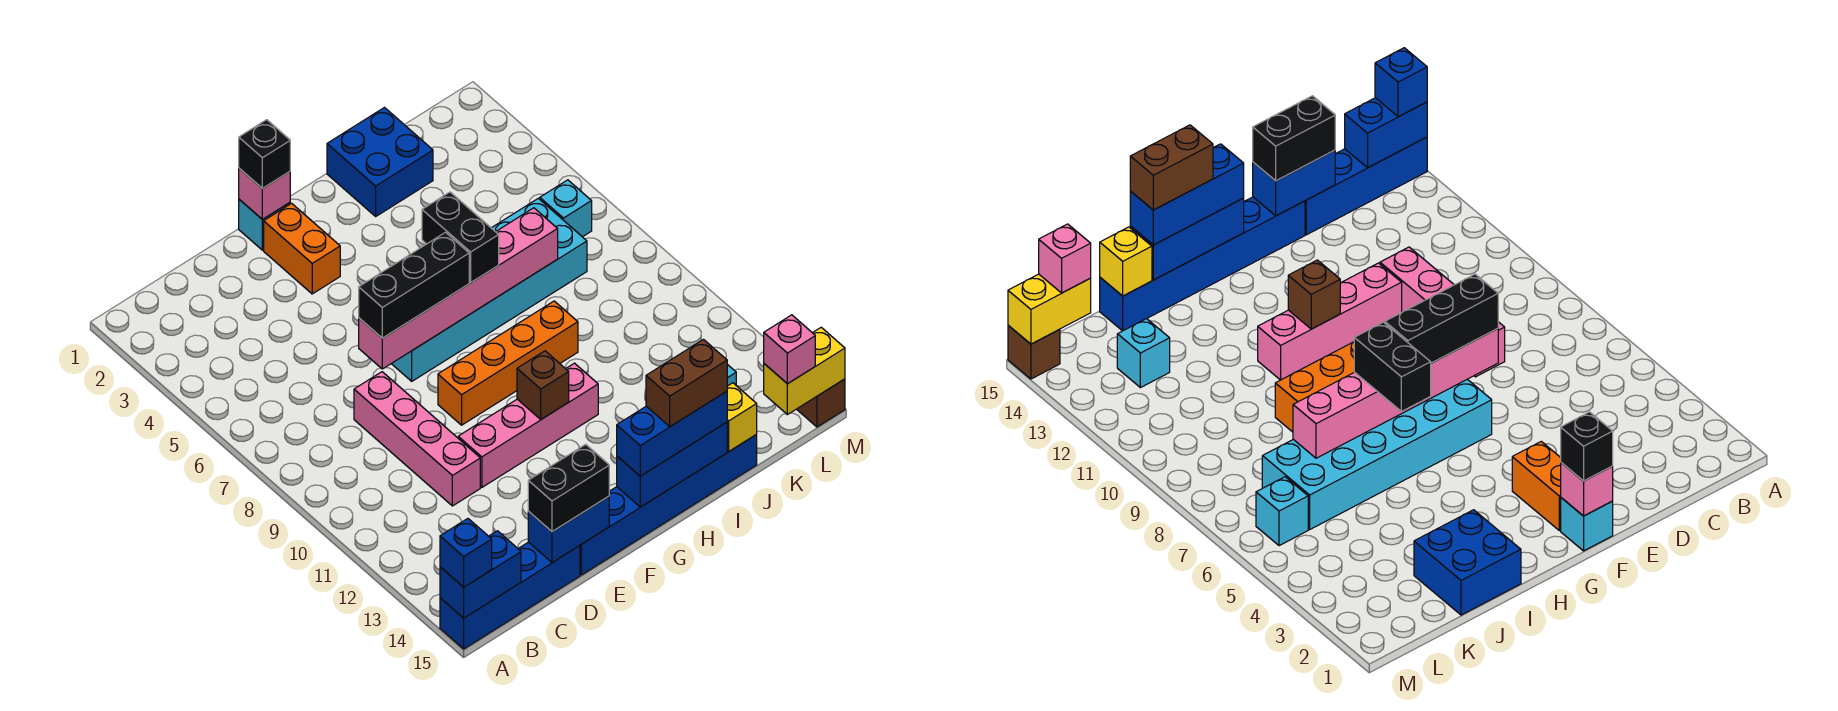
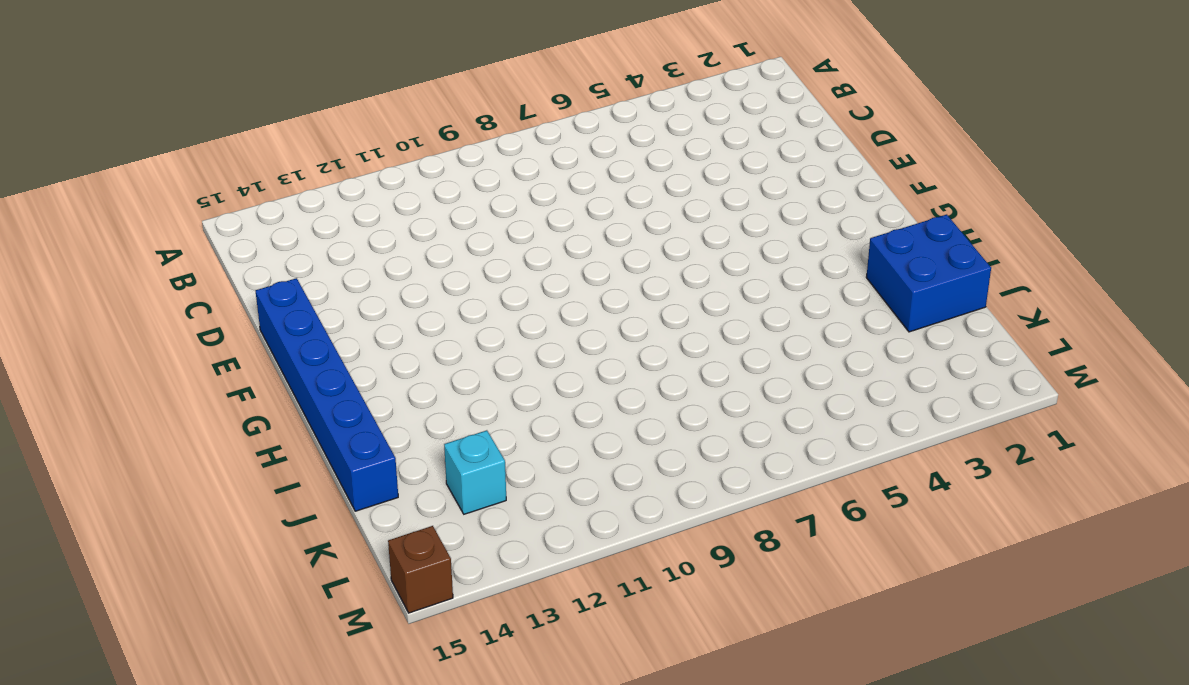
none -> blue brick A15:D15 level 1
none -> pink brick D8:D11 level 1
none -> pink brick E11:H11 level 1

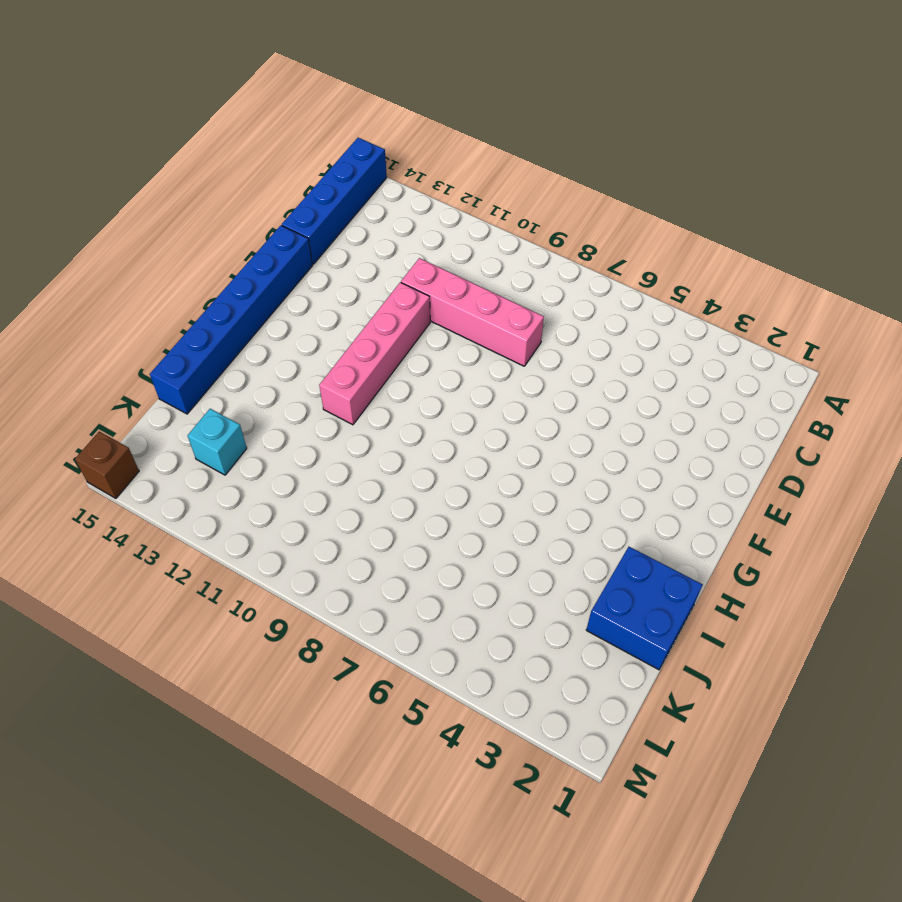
none -> cyan brick F1 level 1
none -> orange brick F2:F3 level 1
none -> cyan brick F6:K7 level 1

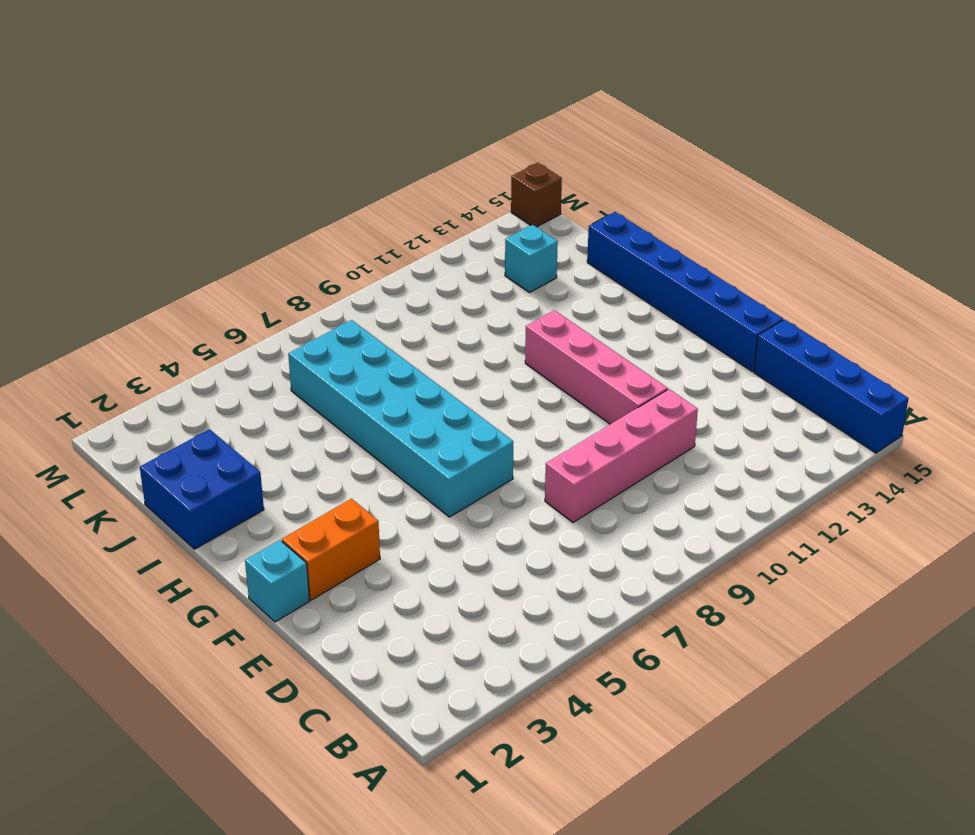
none -> orange brick F9:I9 level 1
none -> cyan brick L6 level 1
none -> blue brick A15:B15 level 2

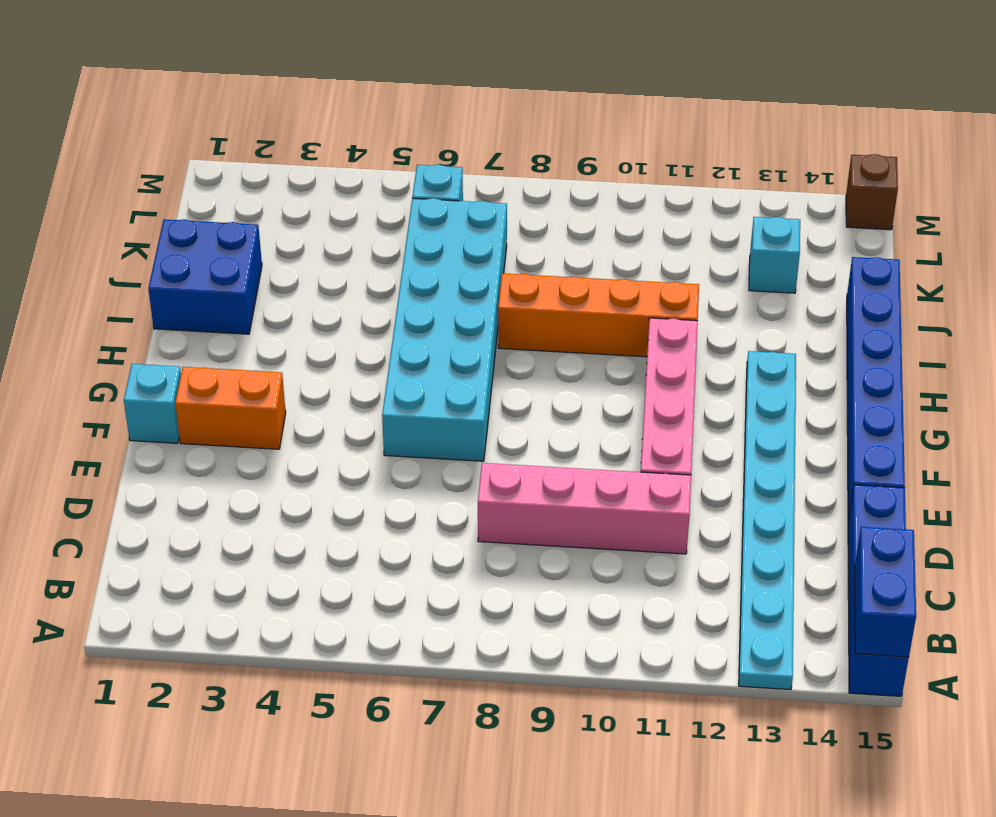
cyan plate A13:H13 level 1 -> none
orange brick I8:I11 level 1 -> orange brick F9:I9 level 1
none -> blue brick D15:E15 level 2
none -> pink brick E7:J7 level 2
none -> pink brick F1 level 2

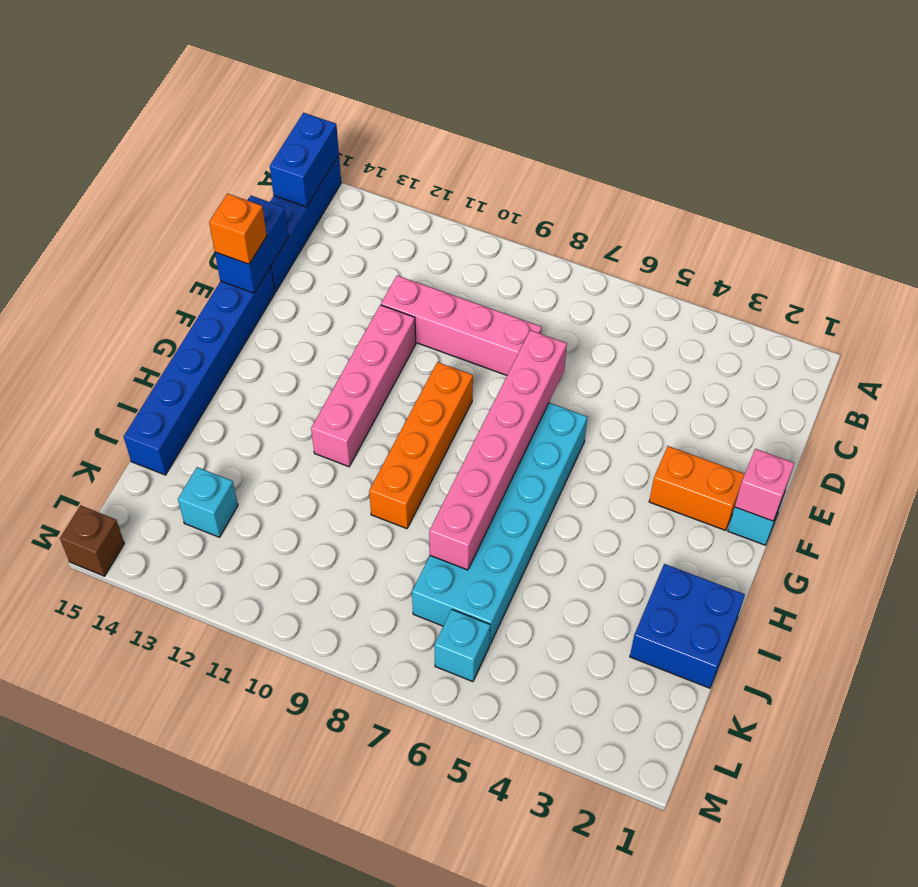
orange brick E15 level 3 -> black brick D15:E15 level 3
none -> brown brick G11 level 2
none -> blue brick G15:I15 level 2
none -> yellow brick J15 level 2

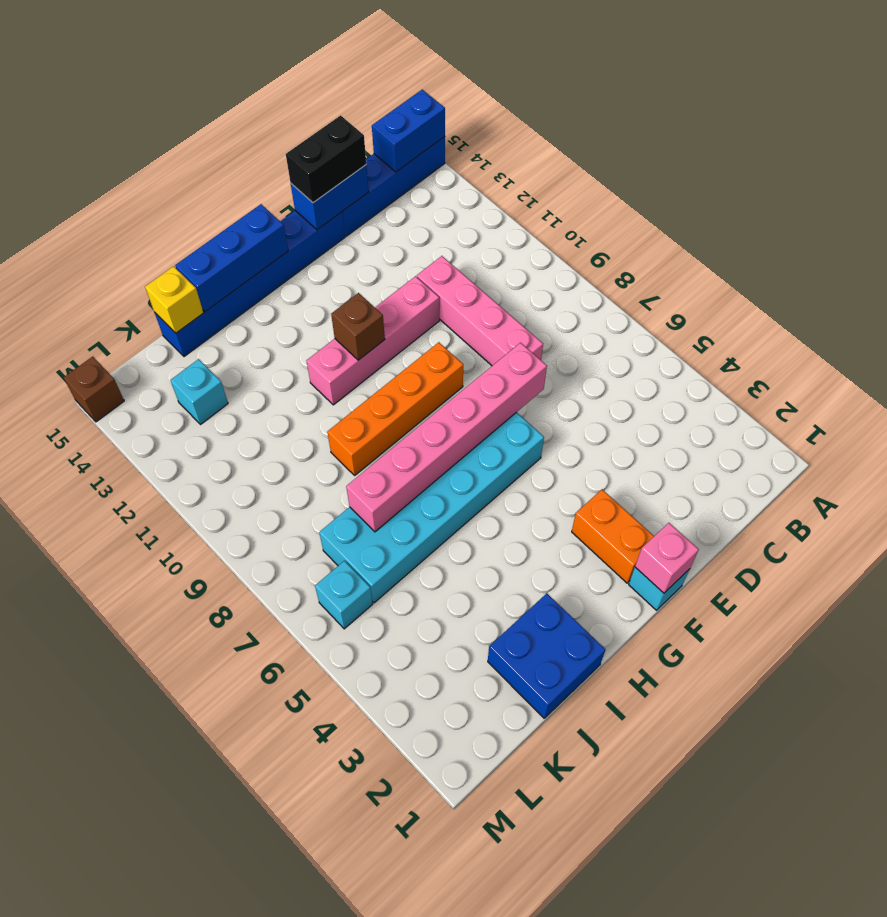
none -> yellow brick L15:M15 level 2
none -> blue brick A15 level 3
none -> black brick E7:G7 level 3

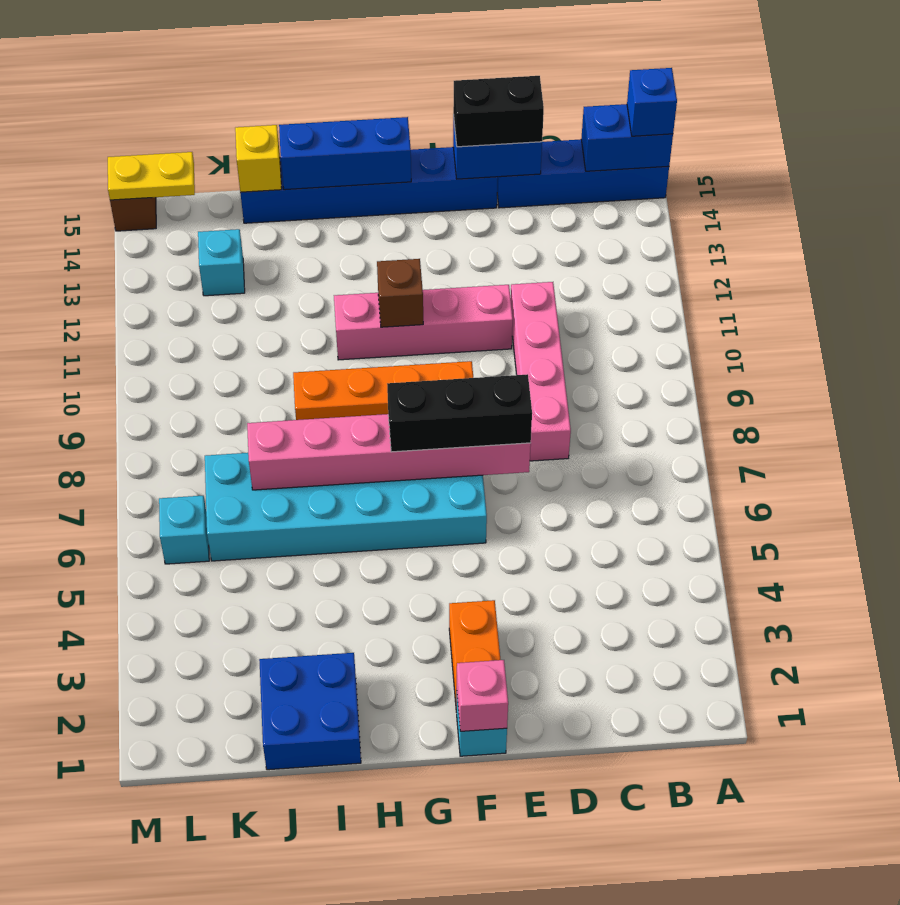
yellow plate L15:M15 level 2 -> yellow brick L15:M15 level 2
none -> black brick F1 level 3
none -> blue brick G15:I15 level 3
none -> black brick H6:H7 level 3

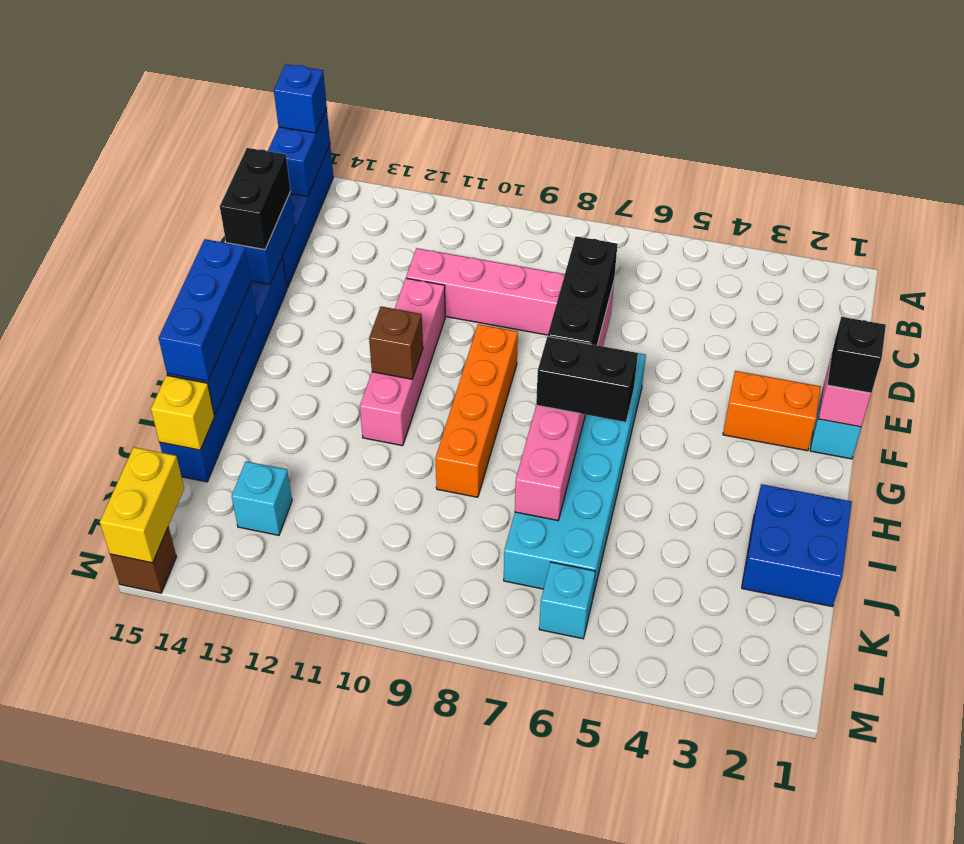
none -> pink brick L15 level 3
none -> brown brick H15:I15 level 4

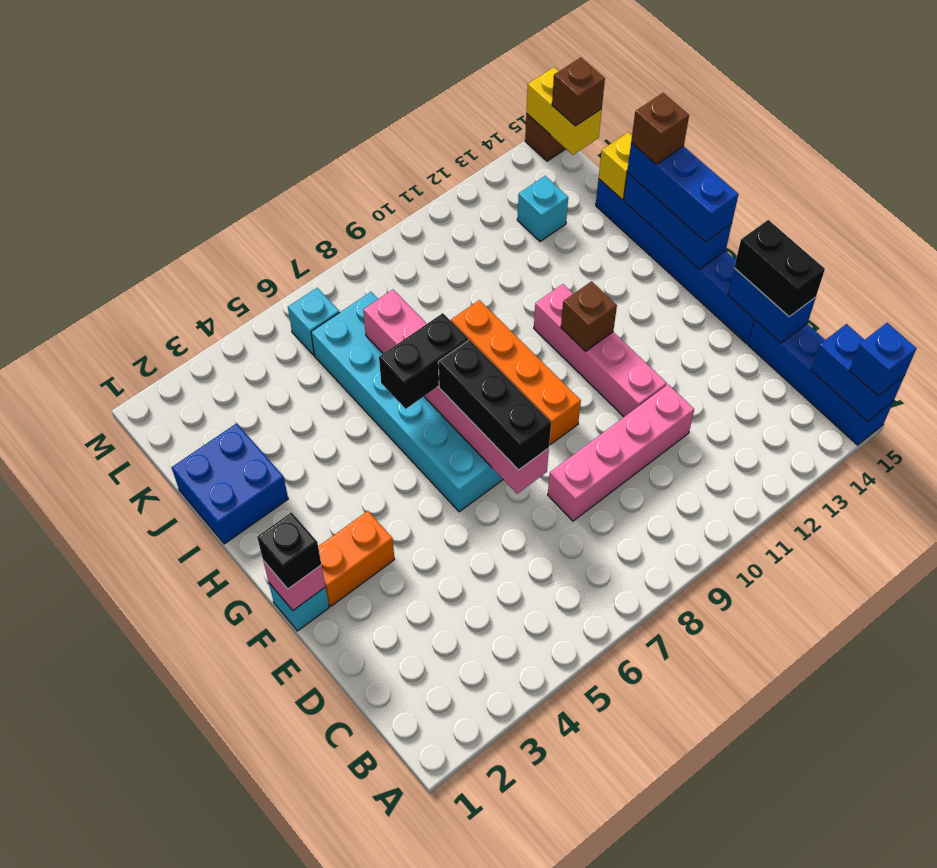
brown brick I15 level 4 -> brown brick H15:I15 level 4
brown brick L15 level 3 -> pink brick L15 level 3

